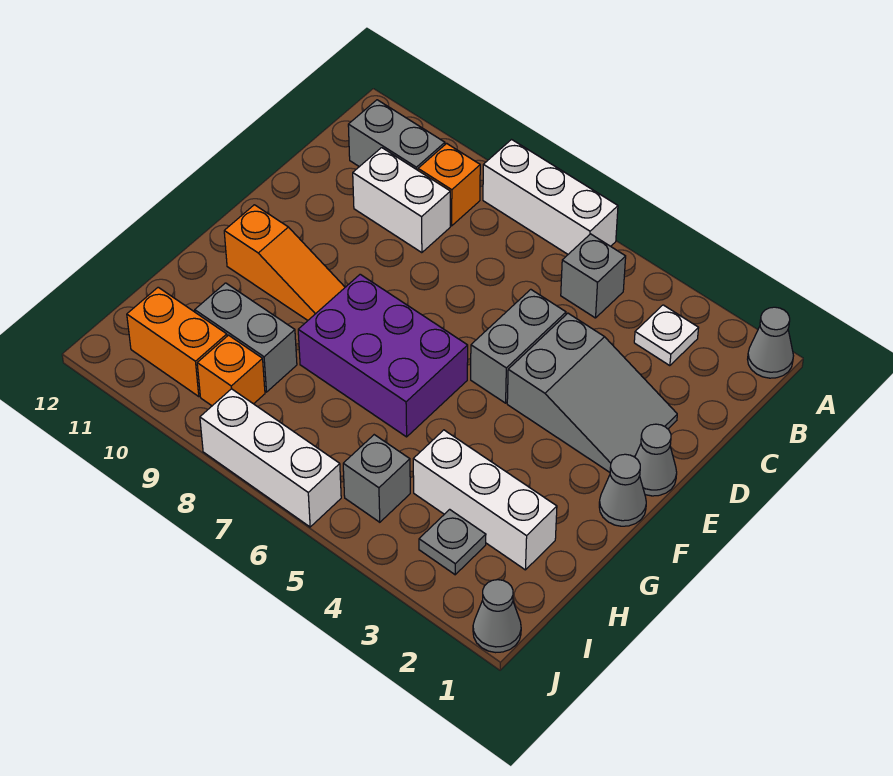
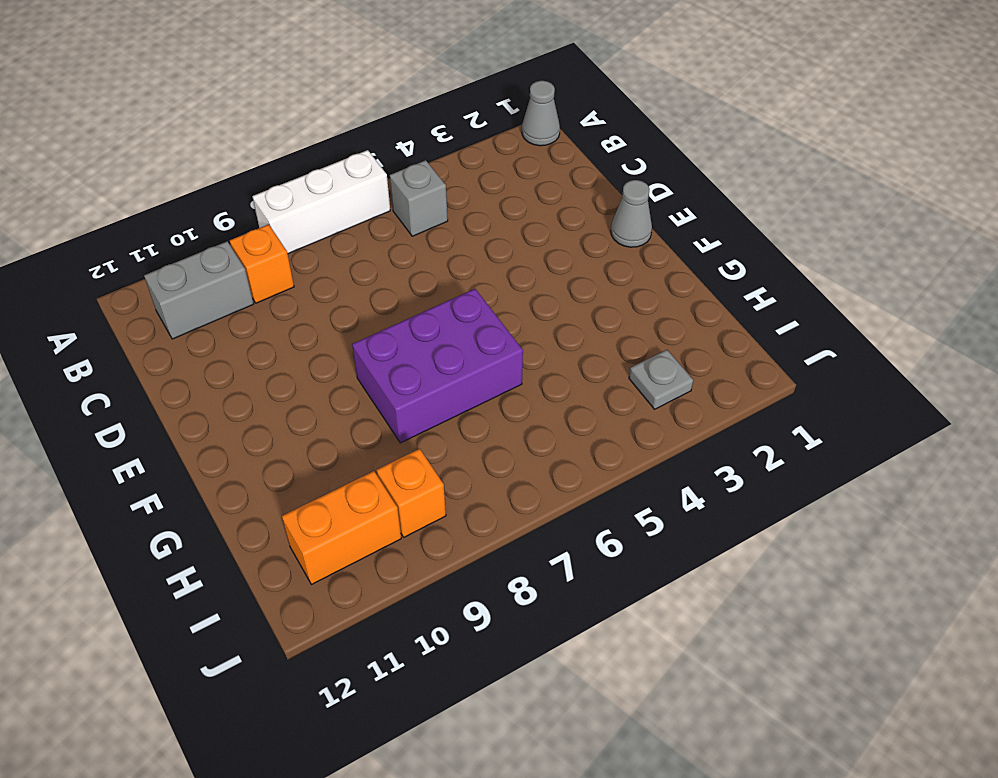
none -> white plate B3 level 1
none -> white brick C9:C10 level 1
none -> grey slope D2:E4 level 1 top 4

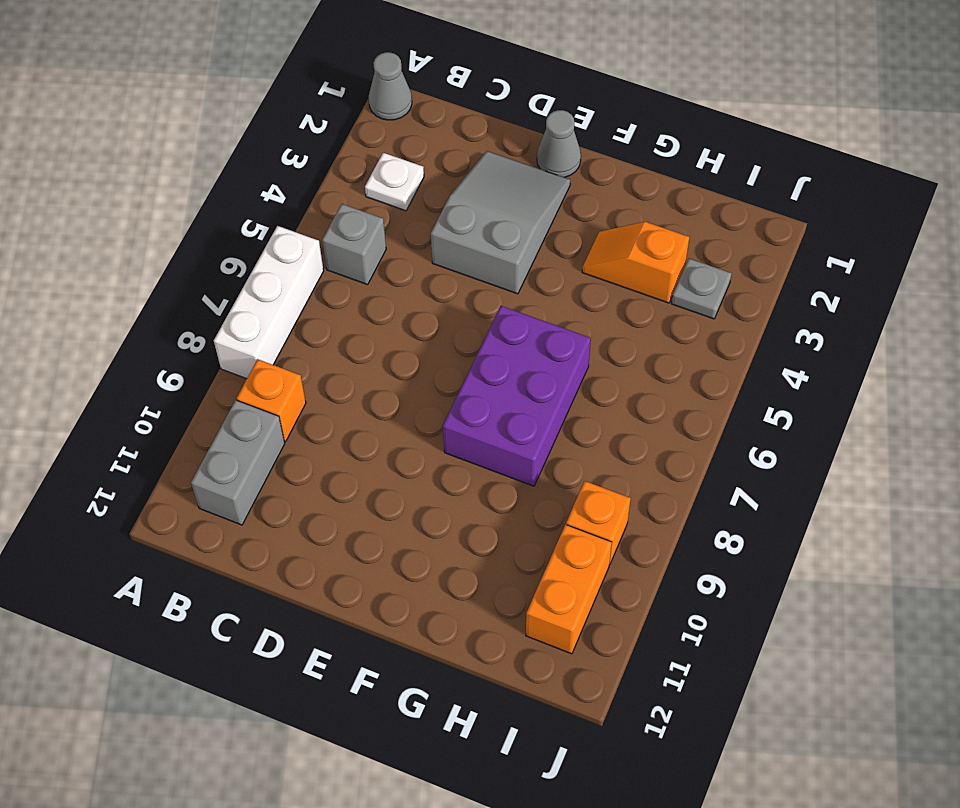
orange slope G3:H3 level 1 top H -> white brick H2:H4 level 1
none -> white brick C9:C10 level 1
none -> grey brick D5:E5 level 1
none -> grey cone F1 level 1

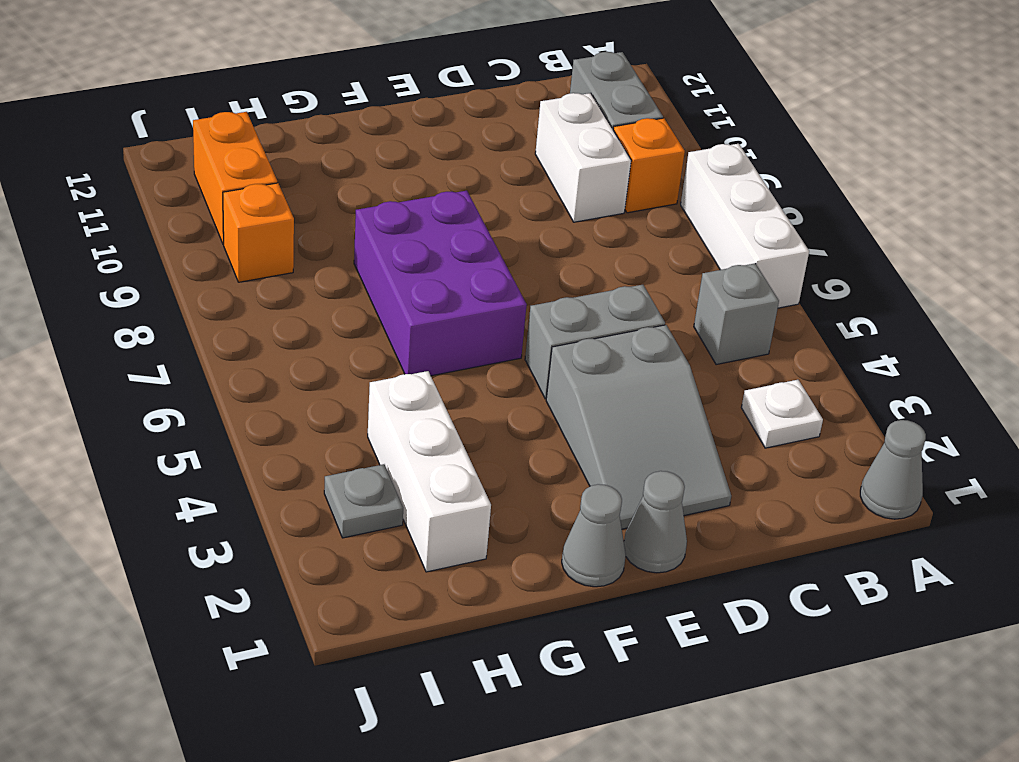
none -> orange slope F9:F11 level 1 top 11
none -> grey brick H9:H10 level 1
none -> grey brick I5 level 1

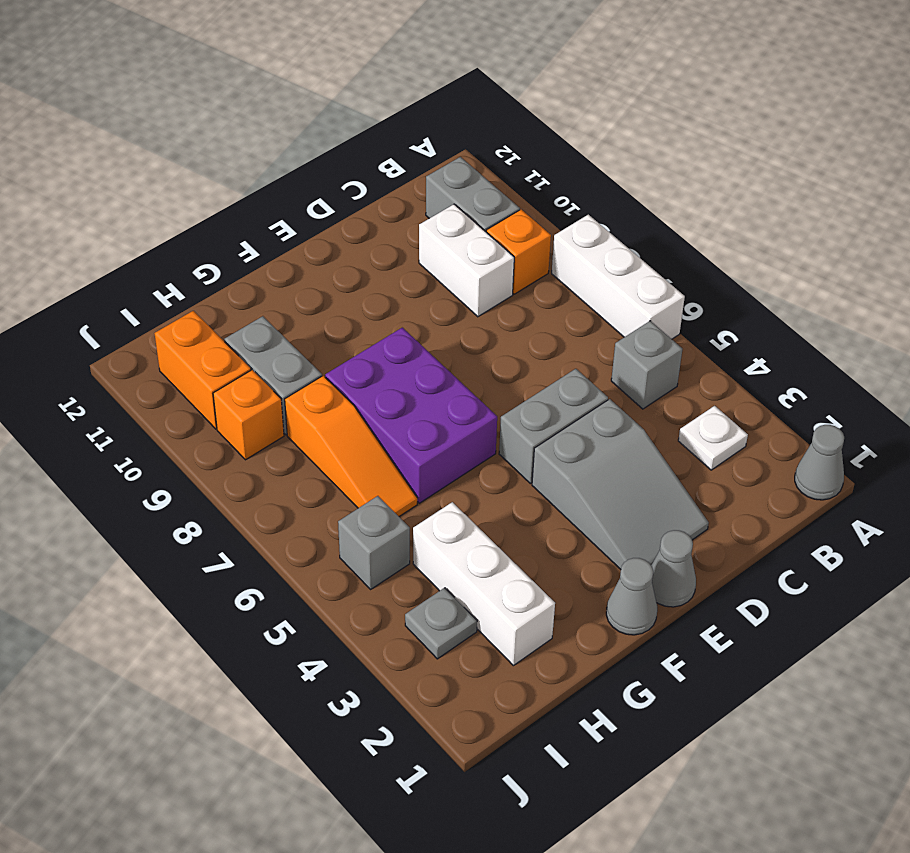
orange slope H6:H8 level 1 top 8 -> orange slope F9:F11 level 1 top 11
none -> grey cone J1 level 1
none -> white brick J6:J8 level 1

